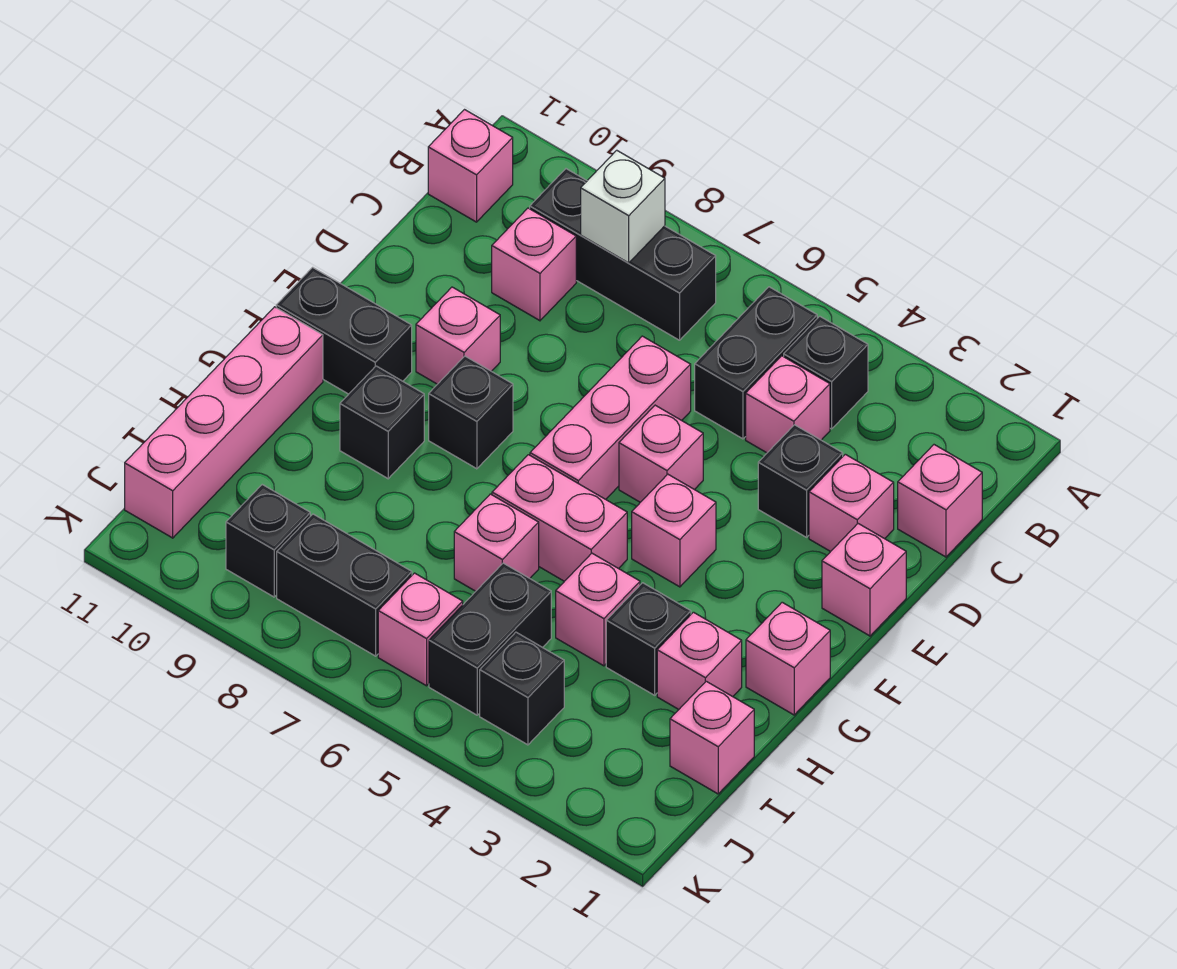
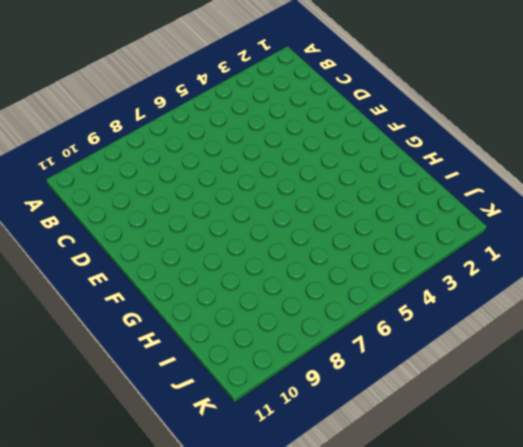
none -> black brick B4 level 1
none -> black brick B5:C5 level 1
none -> black brick B7:B9 level 1
none -> pink brick B11 level 1

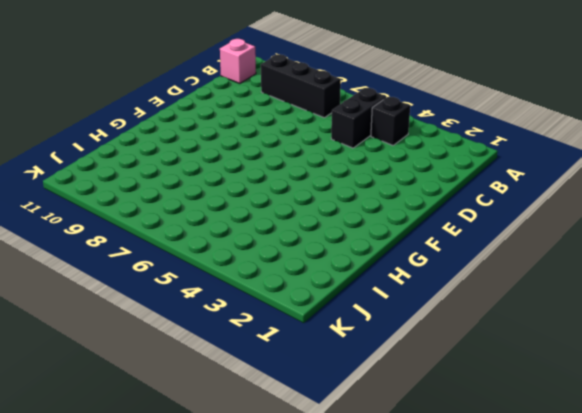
none -> pink brick C1 level 1
none -> pink brick C4 level 1
none -> pink brick C9 level 1
none -> pink brick D2 level 1

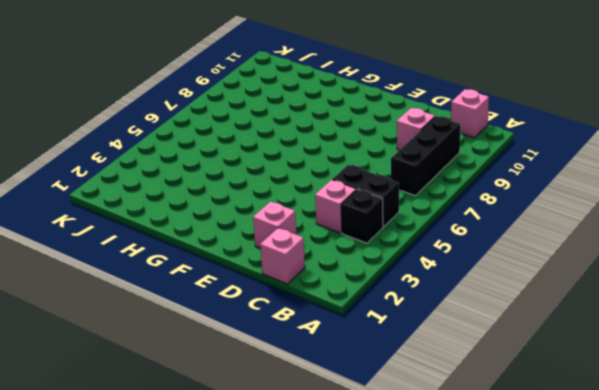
none -> black brick D3 level 1
none -> pink brick D6:F6 level 1
none -> pink brick E1 level 1
none -> pink brick E5 level 1

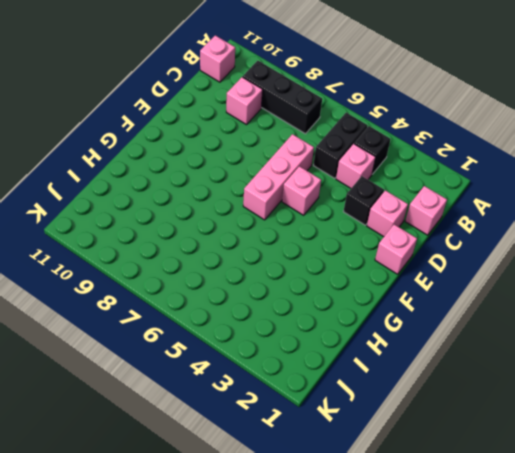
none -> pink brick E9 level 1
none -> pink brick F4 level 1
none -> black brick F8 level 1
none -> black brick F10:F11 level 1

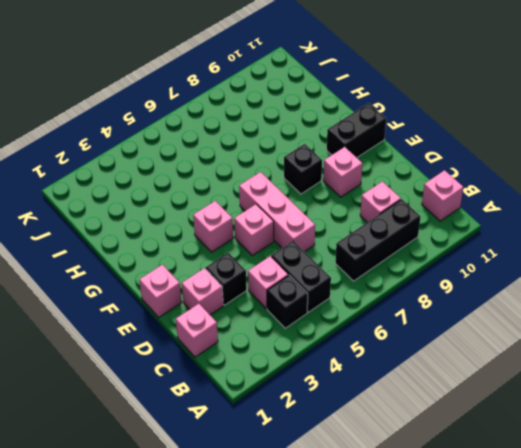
none -> pink brick G1 level 1
none -> pink brick G5:G6 level 1
none -> black brick G9 level 1
none -> pink brick G11:J11 level 1

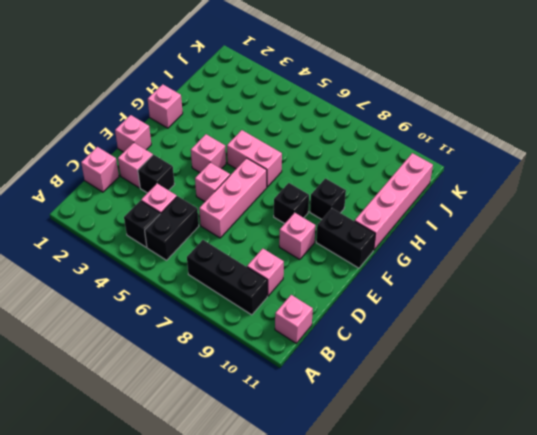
none -> pink brick H2 level 1
none -> black brick H3 level 1
none -> pink brick H4 level 1
none -> pink brick H6 level 1

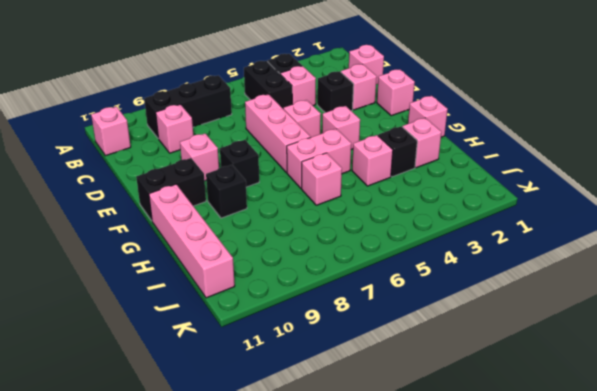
none -> pink brick I1 level 1
none -> black brick I5:J5 level 1
none -> black brick J4 level 1
none -> pink brick J6 level 1

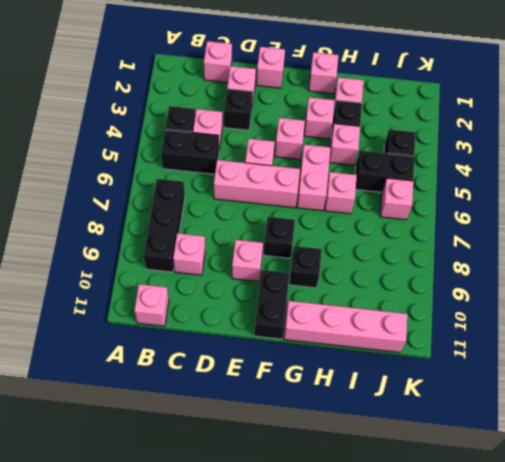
pink brick G3 level 1 -> pink brick I1 level 1
none -> black brick J7:J8 level 1
none -> black brick J9 level 1
none -> white brick B8 level 2

